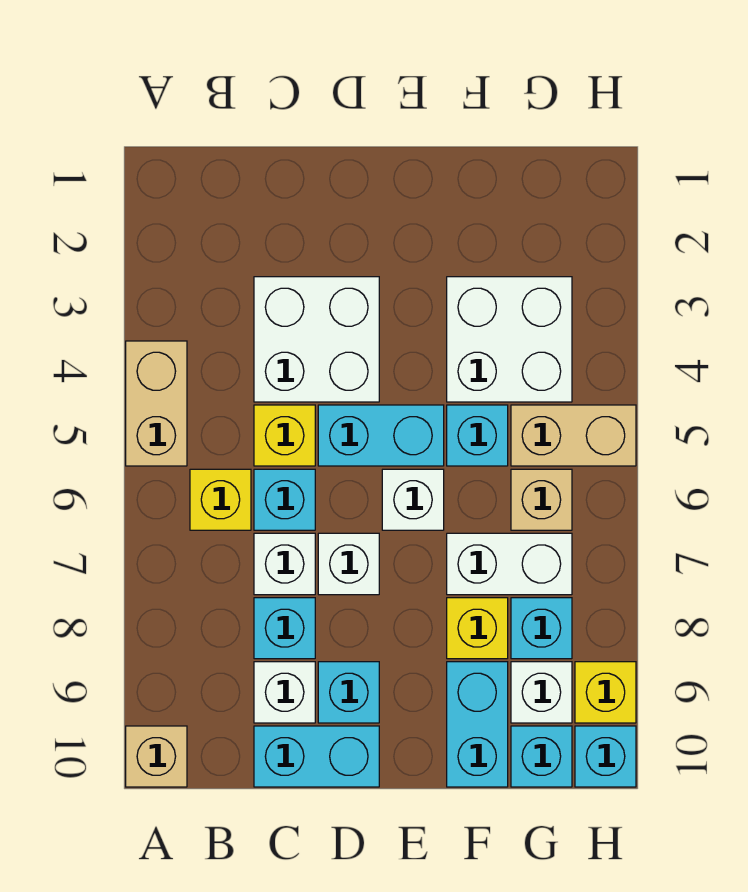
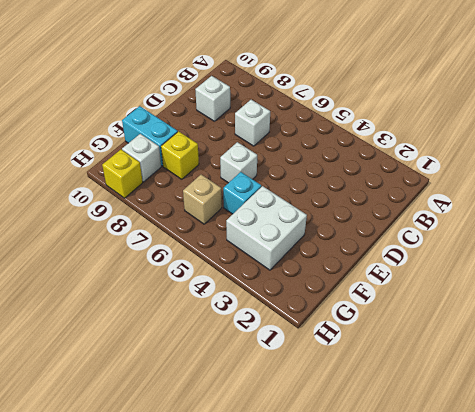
none -> tan brick A4:A5 level 1
none -> tan brick A10 level 1
none -> yellow brick B6 level 1

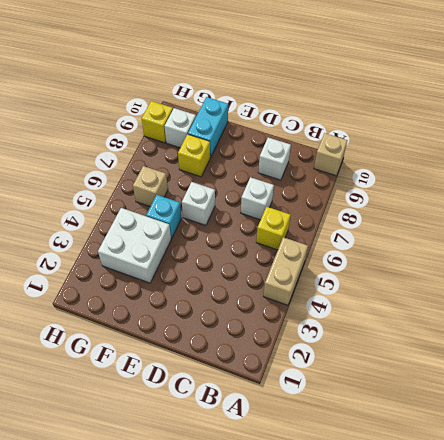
none -> white brick C3:D4 level 1
none -> yellow brick C5 level 1
none -> cyan brick C6 level 1

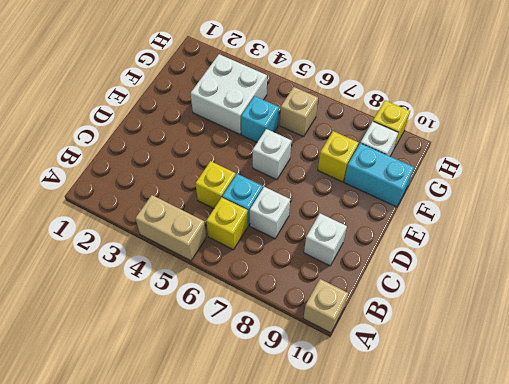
none -> white brick C3:D4 level 1
none -> cyan brick C8 level 1
none -> cyan brick C10:D10 level 1

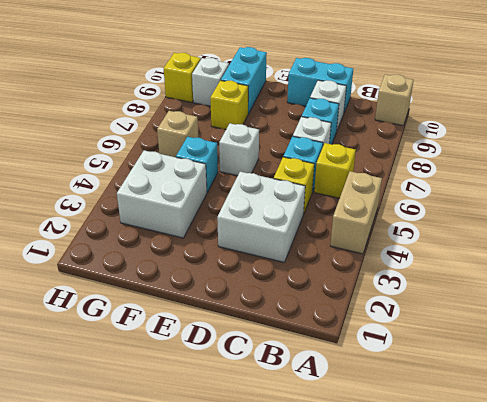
none -> cyan brick D5:E5 level 1
none -> white brick D7 level 1
none -> cyan brick D9 level 1

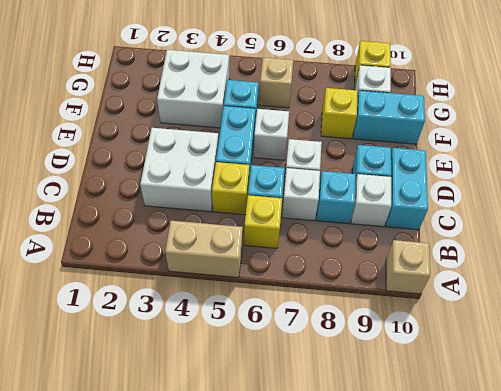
none -> white brick F7:G7 level 1
none -> tan brick G5:H5 level 1
none -> cyan brick G8 level 1

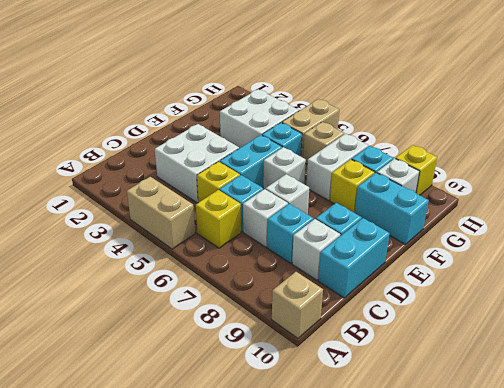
none -> cyan brick G10 level 1
none -> cyan brick H10 level 1

